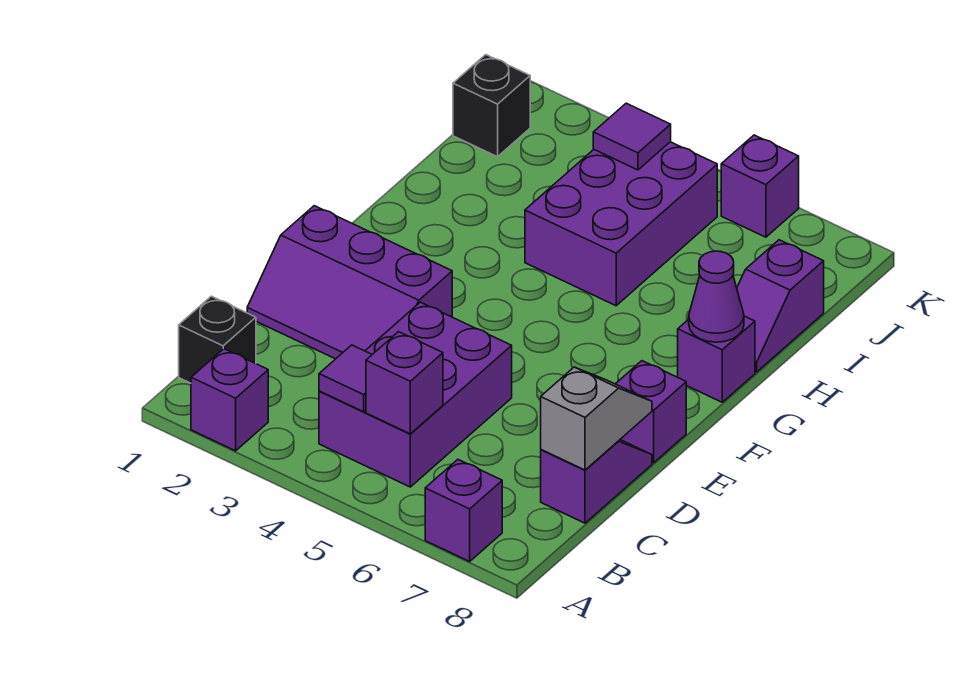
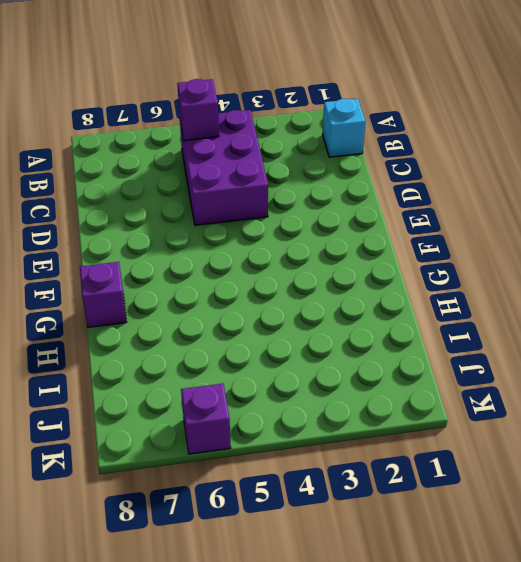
cyan brick B1 level 1 -> black brick B1 level 1
none -> purple brick A2 level 1
none -> purple brick A7 level 1
none -> purple slope C8:D8 level 1 top C

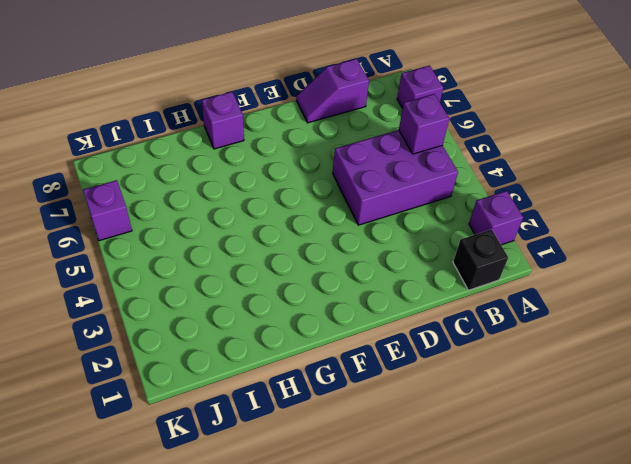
none -> purple slope D1:E3 level 1 top E
none -> purple brick E8 level 1
none -> purple brick H4:J5 level 1

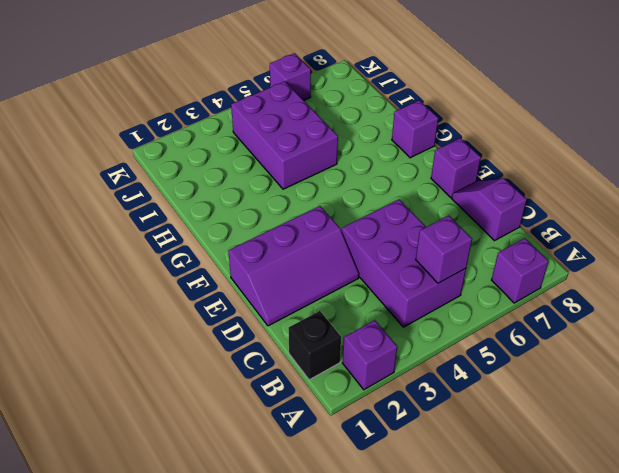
none -> purple slope H8:I8 level 1 top I
none -> black brick J1 level 1
none -> purple tile B4 level 2

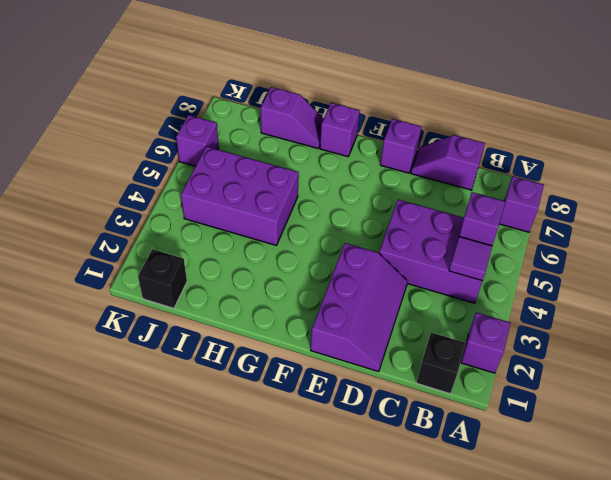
none -> grey slope C8:D8 level 2 top C
none -> purple cone G8 level 2
none -> purple tile J4 level 2

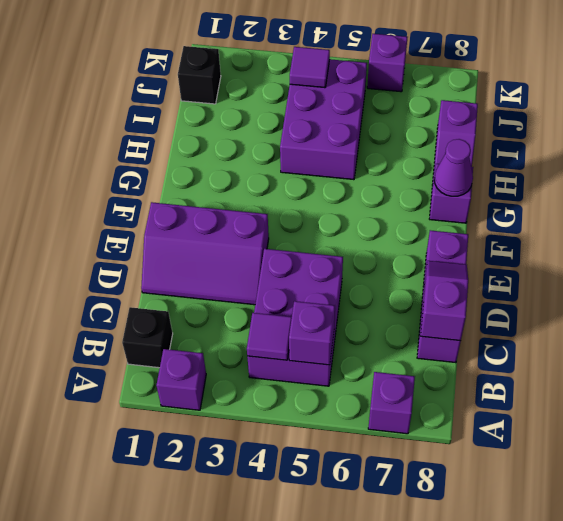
purple slope C8:D8 level 2 top C -> grey slope C8:D8 level 2 top C

